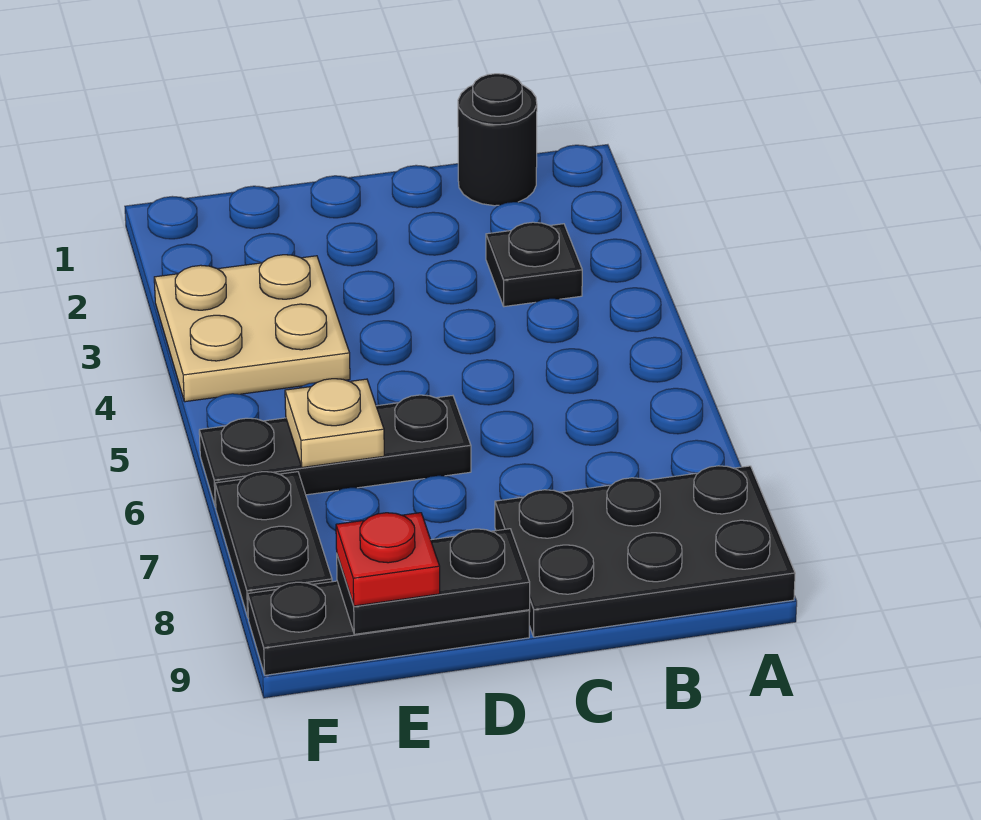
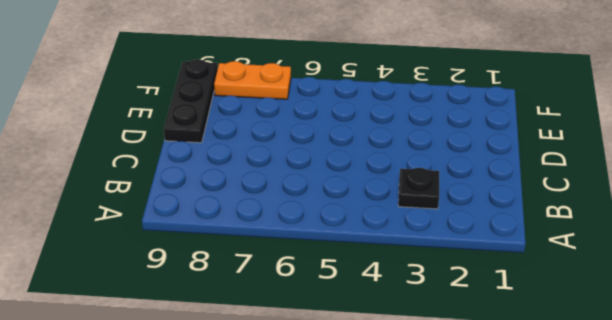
orange plate F7:F8 level 1 -> black plate F7:F8 level 1
none -> black plate A8:C9 level 1
none -> black round brick B1 level 1

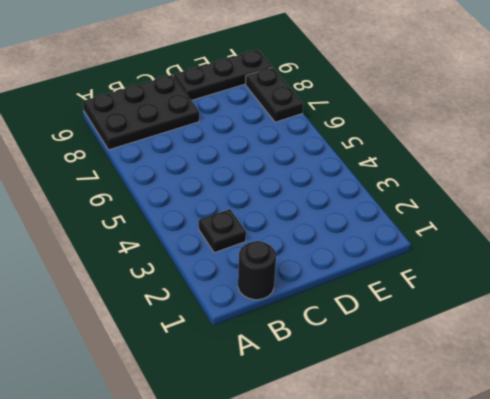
none -> black plate D6:F6 level 1
none -> tan plate E3:F4 level 1

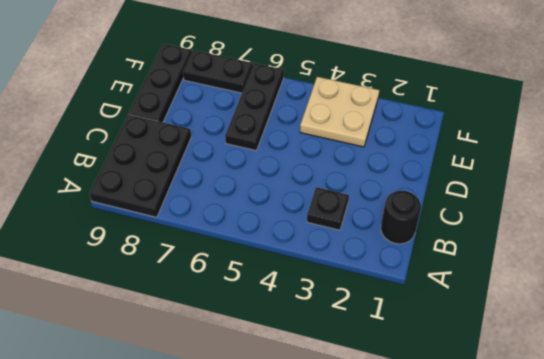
none -> black plate D9:E9 level 2
none -> tan plate E6 level 2

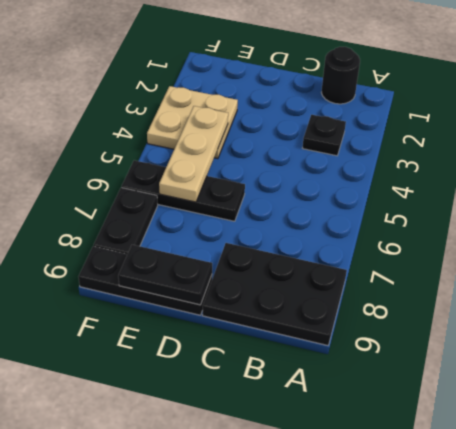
tan plate E4:E6 level 2 -> tan plate E6 level 2
none -> red plate E9 level 3

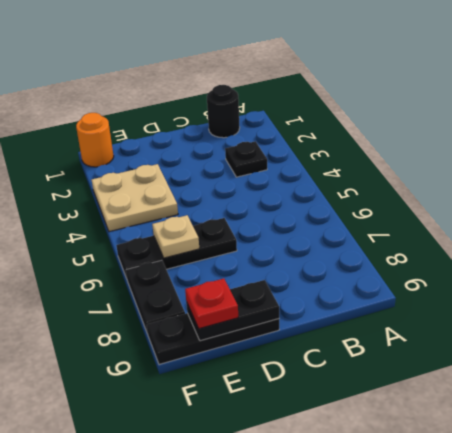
orange round brick F1 level 1 -> none
none -> black plate A8:C9 level 1

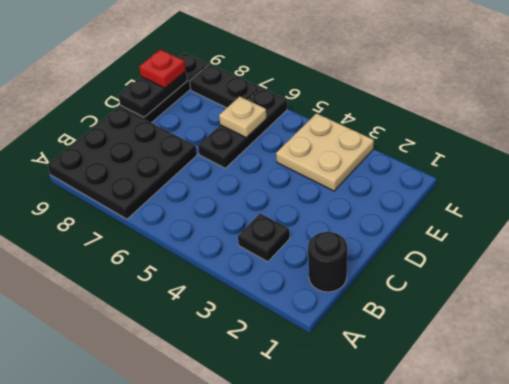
black plate A7:C9 level 1 -> black plate A8:C9 level 1

